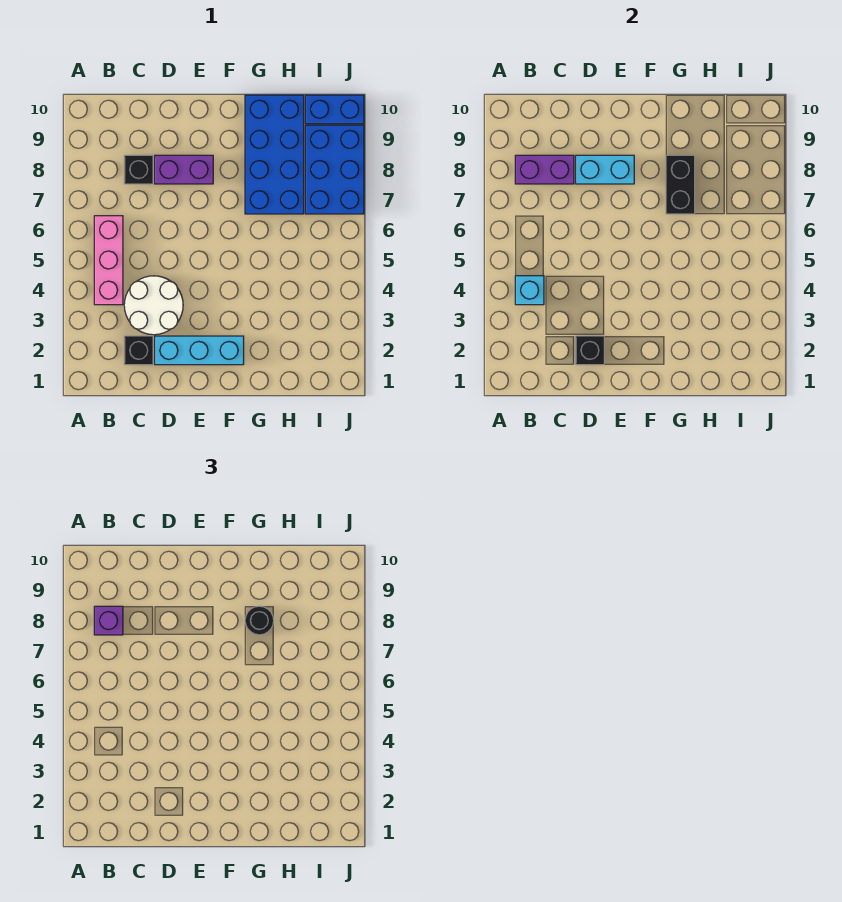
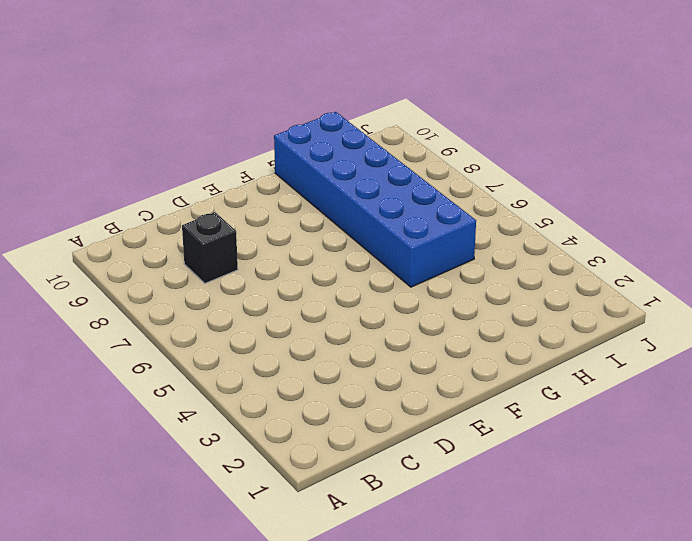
blue brick G5:H10 level 1 -> blue brick G7:H10 level 1
none -> pink brick B4:B6 level 1
none -> black brick C2 level 1
none -> white round brick C3:D4 level 1

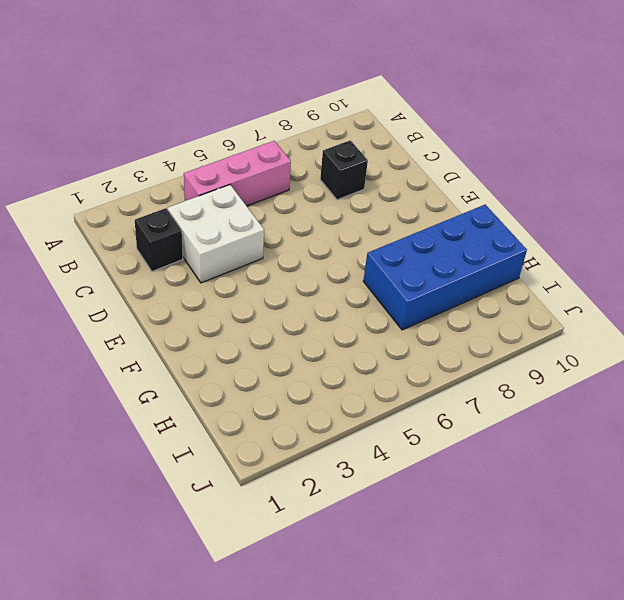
white brick C3:D4 level 1 -> white round brick C3:D4 level 1
none -> cyan brick D2:F2 level 1
none -> purple brick D8:E8 level 1
none -> blue brick I7:J9 level 1

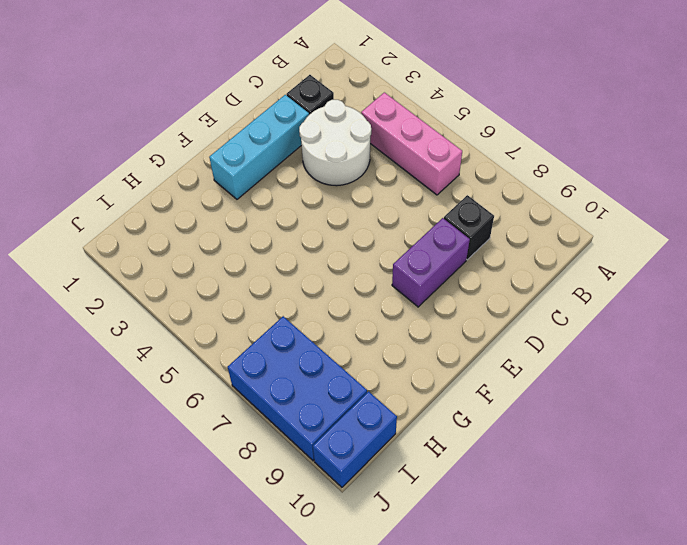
none -> blue brick G7:H10 level 1
none -> cyan brick B4 level 2
none -> purple brick B8:C8 level 2

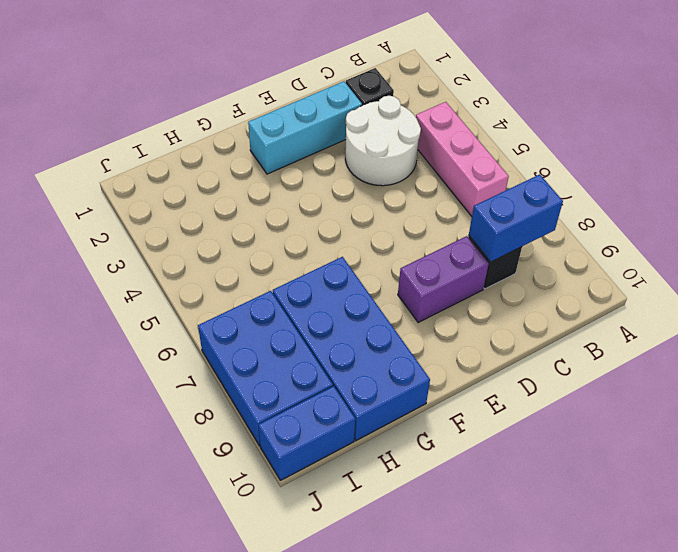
blue brick B8:C8 level 2 -> purple brick B8:C8 level 2
none -> cyan brick B4 level 2
none -> black brick D2 level 2
none -> cyan brick D8:E8 level 2

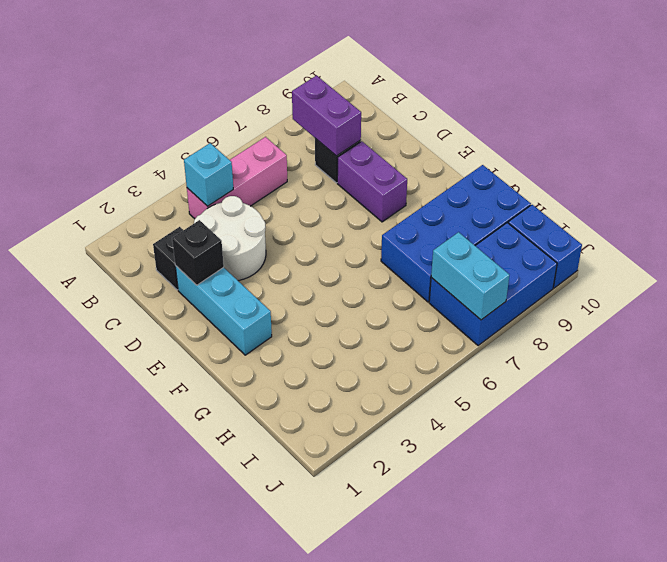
cyan brick I7:J7 level 2 -> cyan brick D8:E8 level 2
none -> black brick G7:G8 level 2
none -> purple brick B8 level 3
none -> black round brick G8 level 3

